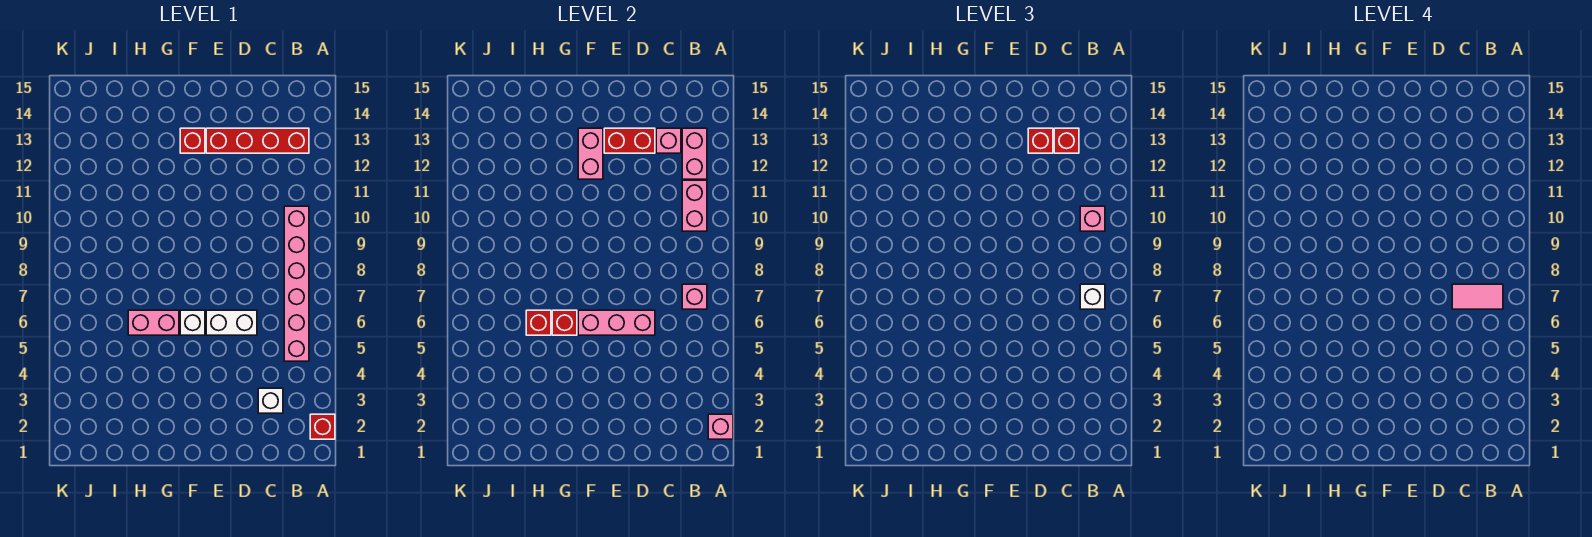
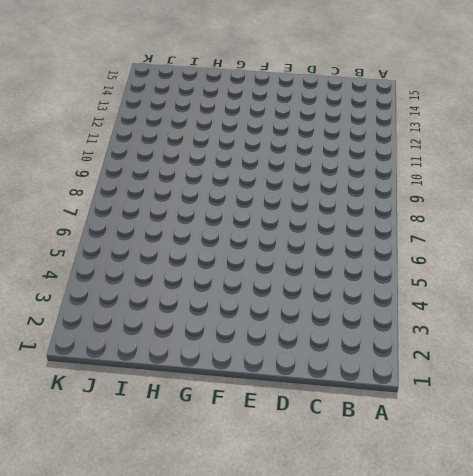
none -> red brick A2 level 1
none -> pink brick B5:B10 level 1
none -> red brick B13:E13 level 1

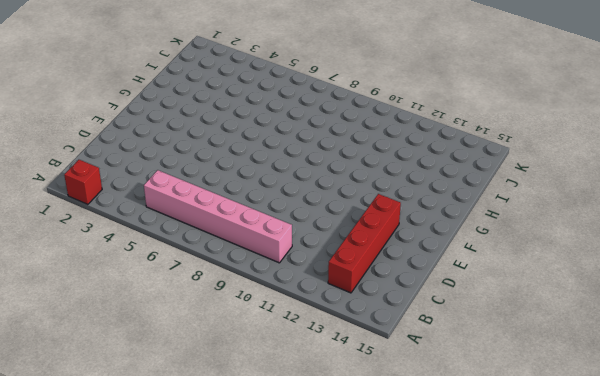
none -> white brick C3 level 1
none -> white brick D6:E6 level 1
none -> white brick F6 level 1

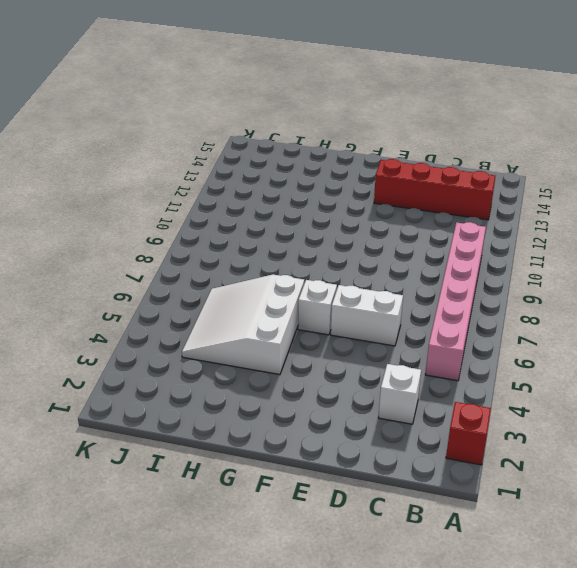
white slope G4:I6 level 1 top G -> pink brick G6:H6 level 1
none -> red brick F13 level 1
none -> pink brick A2 level 2
none -> pink brick B7 level 2

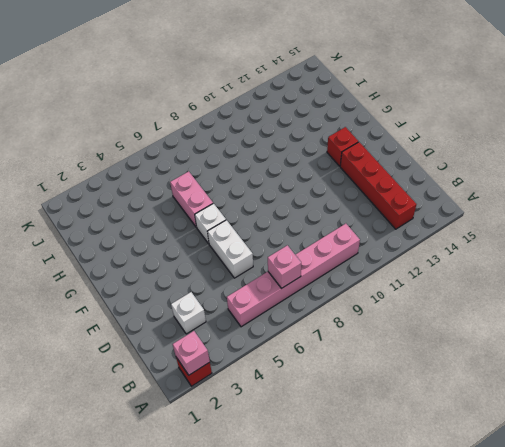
none -> pink brick B10:B11 level 2
none -> pink brick B12:B13 level 2
none -> pink brick C13 level 2

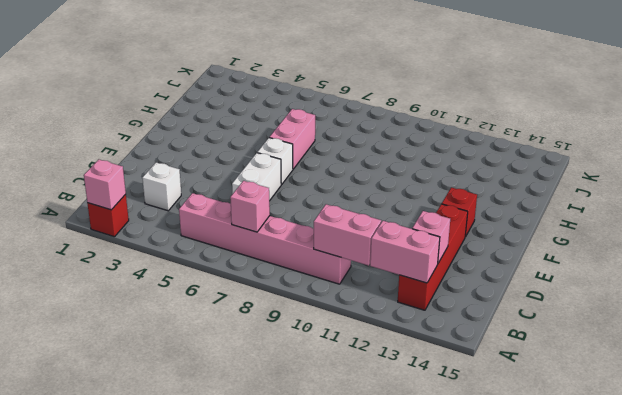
none -> pink brick D6:F6 level 2
none -> red brick D13:E13 level 2
none -> pink brick F12:F13 level 2

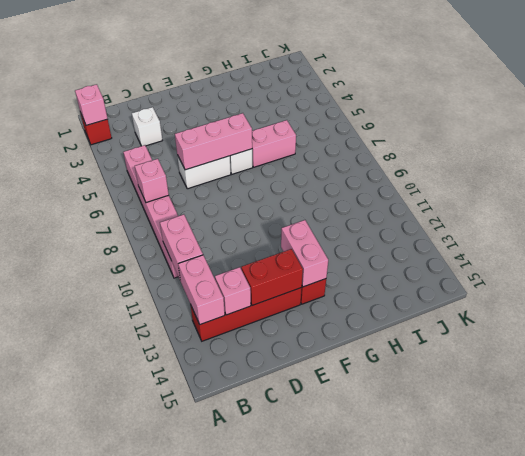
none -> red brick G6 level 2
none -> red brick H6 level 2
none -> white brick B7 level 3

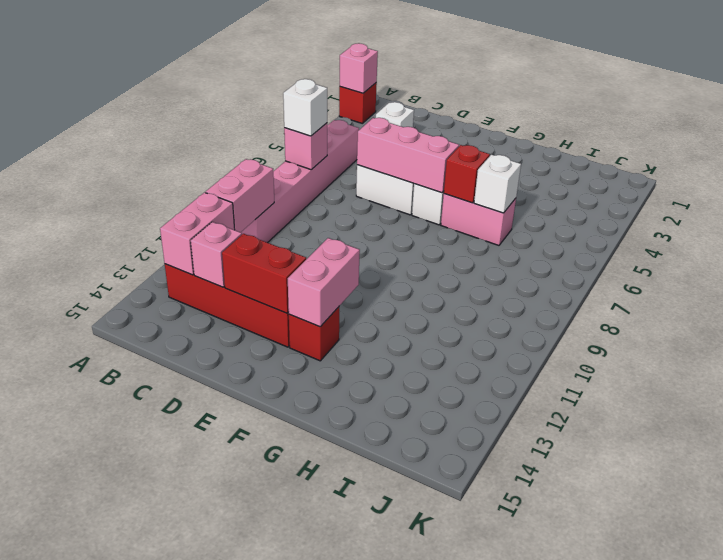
white brick H6 level 2 -> red brick H6 level 2
none -> pink brick B10 level 3
none -> red brick C13 level 3
none -> red brick D13 level 3

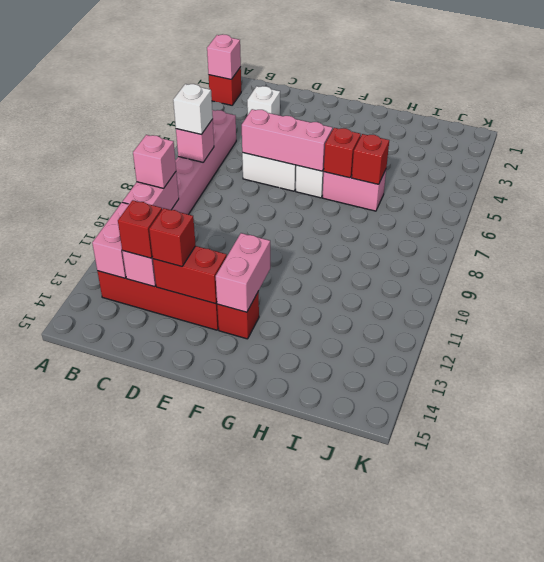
none -> pink tile B7:C7 level 4

